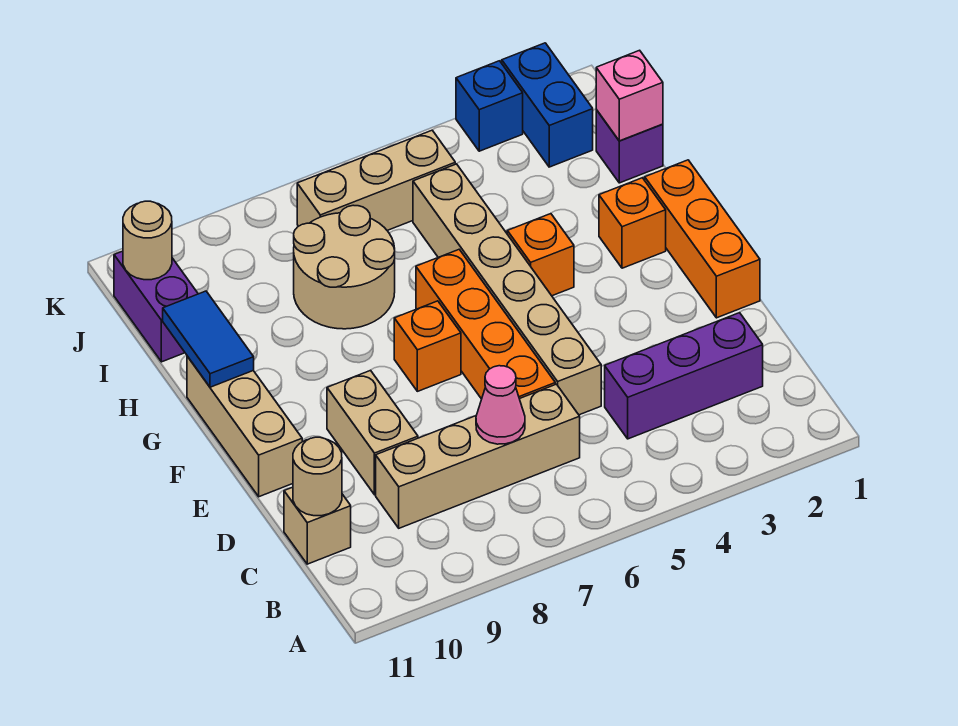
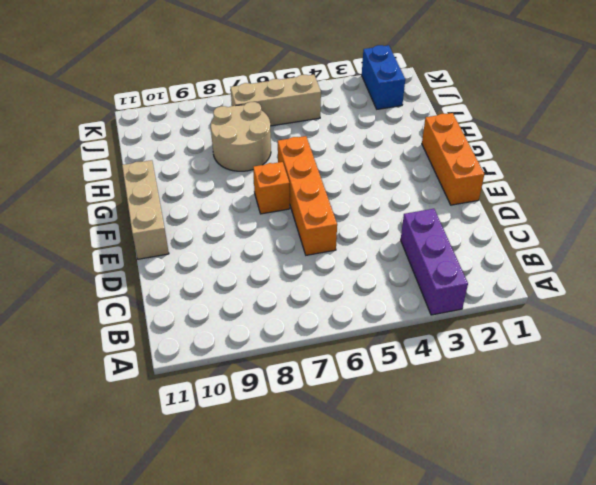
purple brick A3:C3 level 1 -> purple brick C2:C4 level 1
none -> tan brick C6:C9 level 1
none -> tan brick C11 level 1
none -> tan brick D5:I5 level 1

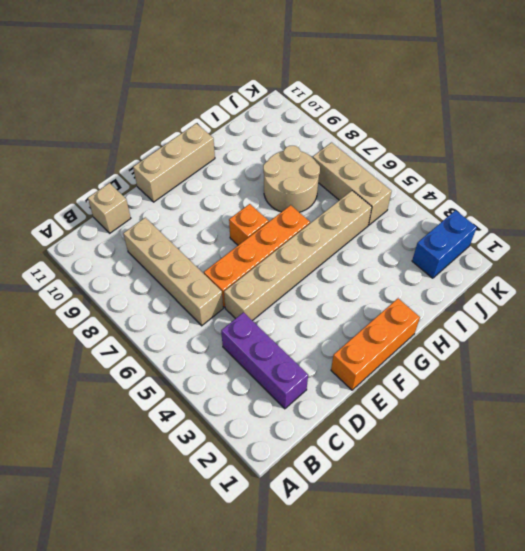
none -> tan brick D9:E9 level 1
none -> orange brick G2 level 1
none -> orange brick G4 level 1

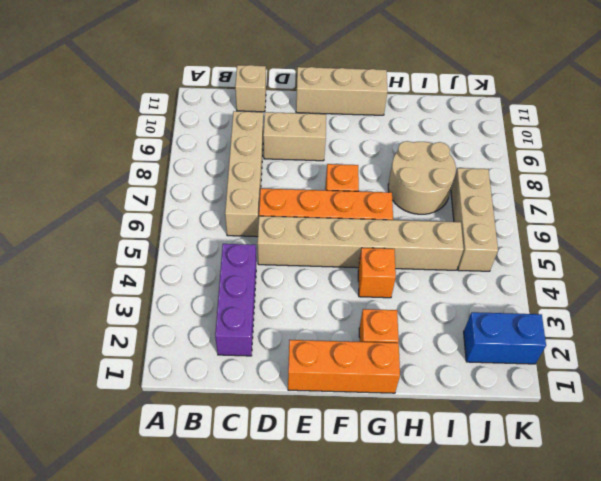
none -> purple brick I1 level 1
none -> purple brick I11:J11 level 1
none -> blue brick K3 level 1

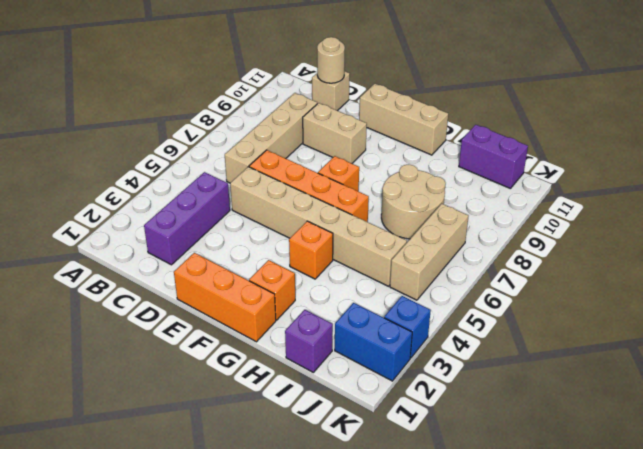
none -> pink cone C7 level 2
none -> blue tile G11:H11 level 2
none -> pink brick I1 level 2

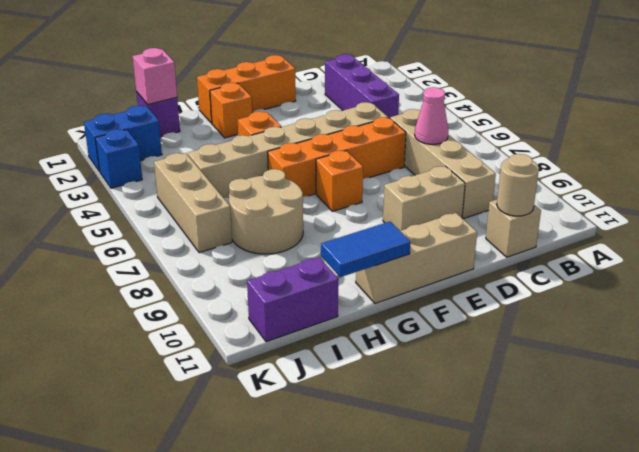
none -> tan round brick J11 level 2

